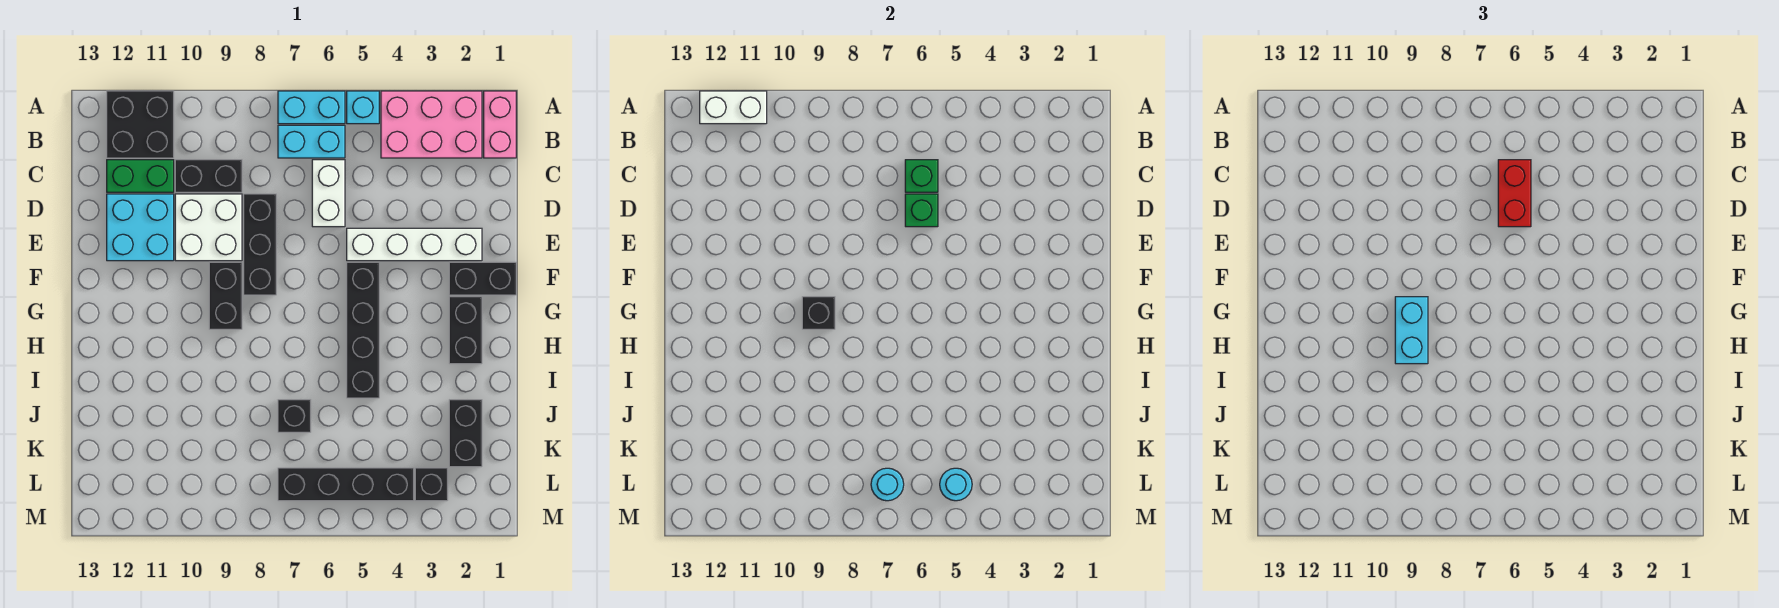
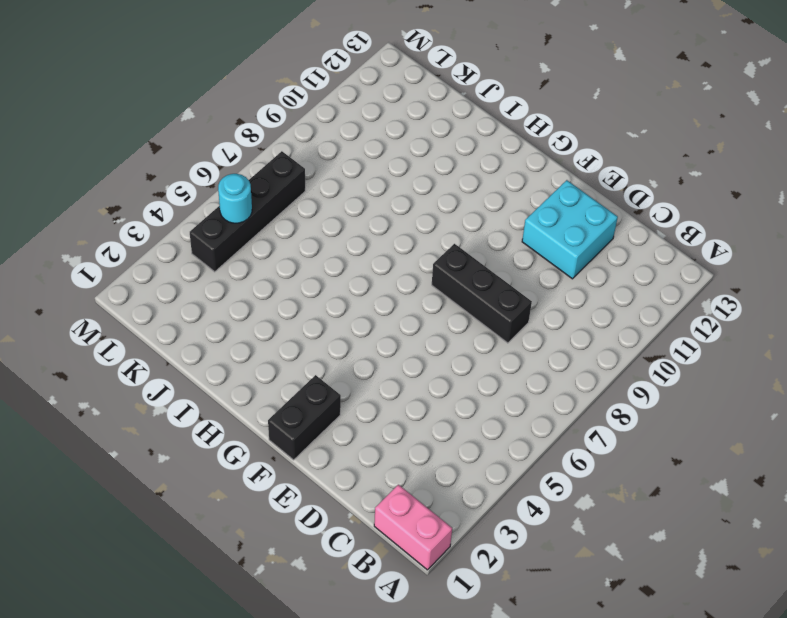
none -> pink brick A2:B4 level 1
none -> cyan brick A5 level 1
none -> cyan brick A6:A7 level 1

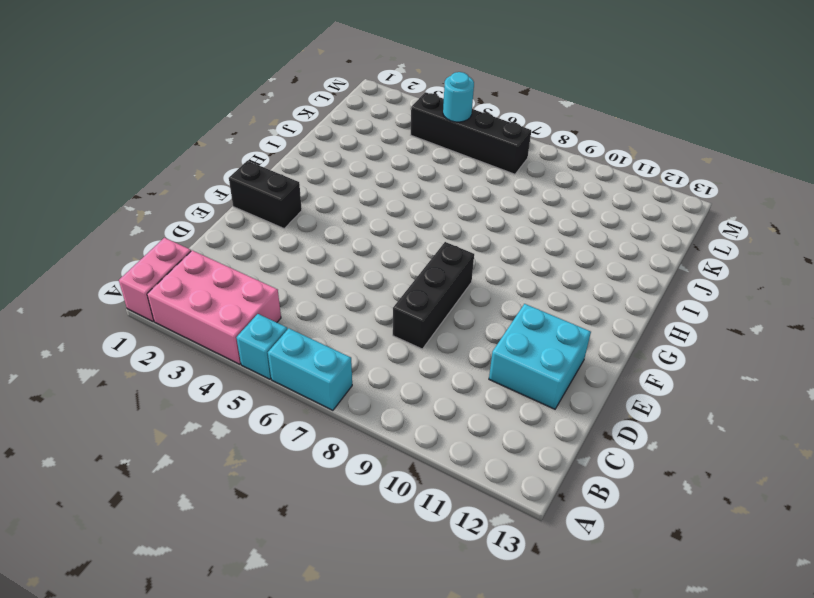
none -> black brick A11:B12 level 1
none -> cyan brick B6:B7 level 1
none -> white brick C6:D6 level 1

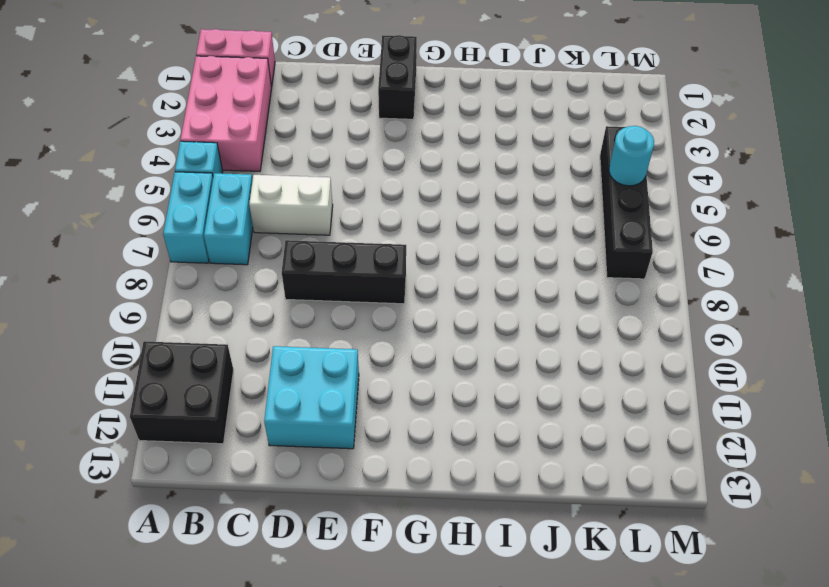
none -> black brick C9:C10 level 1
none -> green brick C11:C12 level 1
none -> white brick D9:E10 level 1

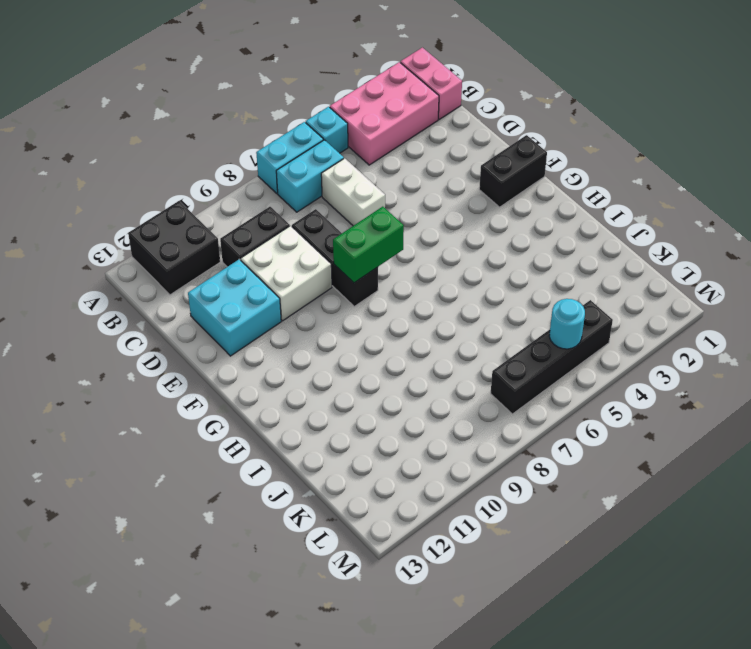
green brick F7:F8 level 2 -> green brick C11:C12 level 1
none -> white brick E2:E5 level 1
none -> black brick F5:I5 level 1
none -> black brick F9:G9 level 1

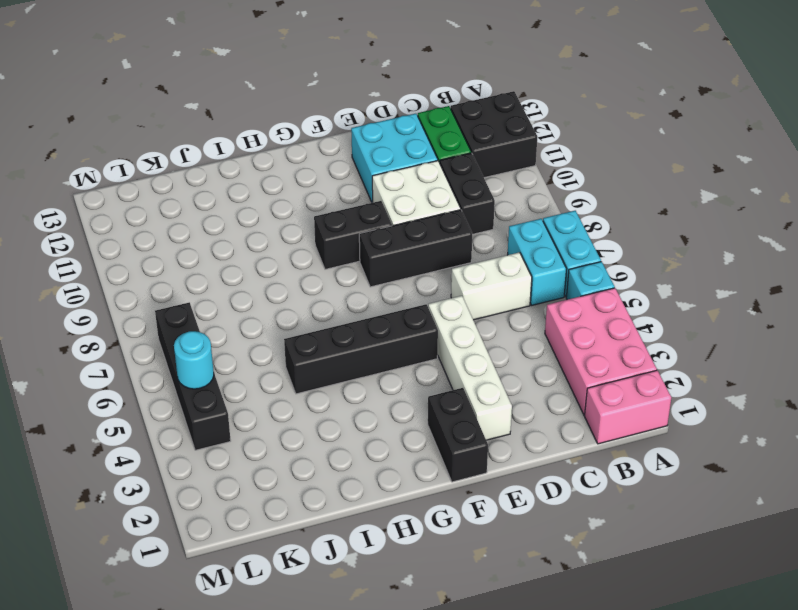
none -> black brick G2:H2 level 1
none -> black brick J2:K2 level 1
none -> black brick J7 level 1

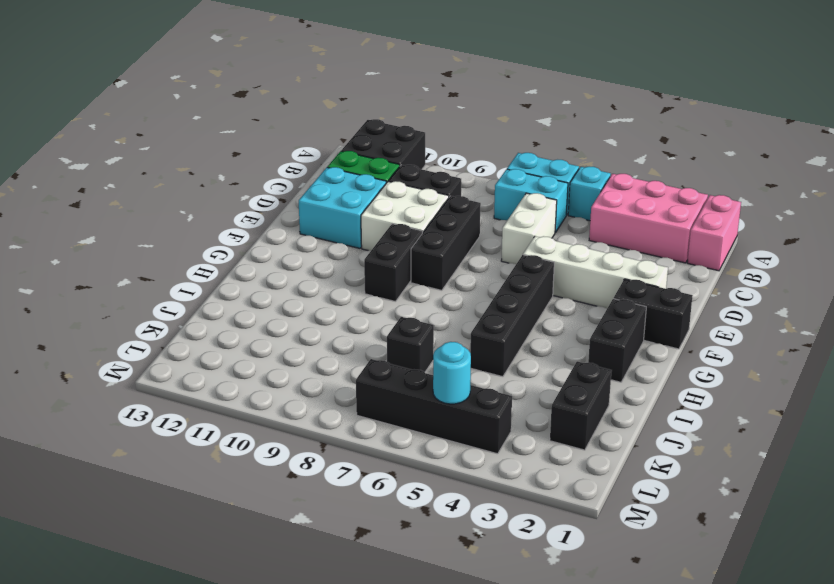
none -> black brick L3 level 1
none -> white brick A11:A12 level 2
none -> green brick C6 level 2

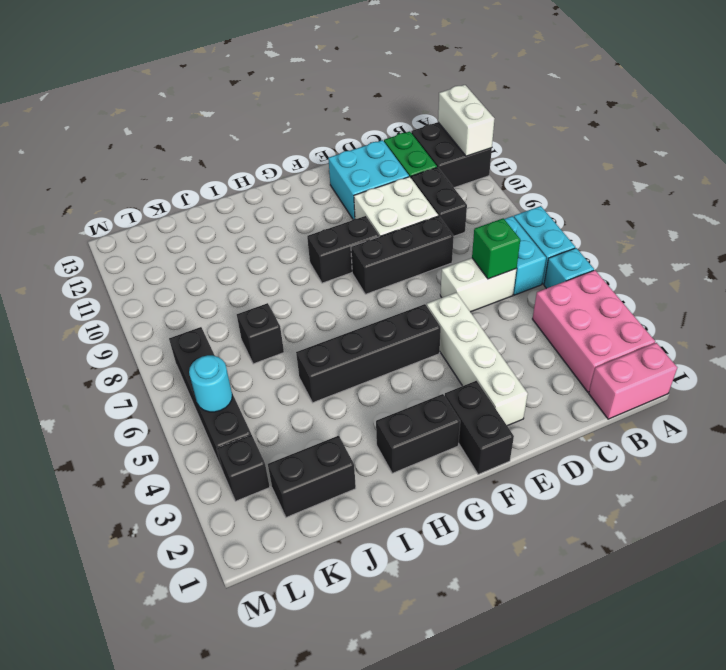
none -> green brick D6 level 2
none -> black brick G9 level 2
none -> cyan round brick L7 level 2

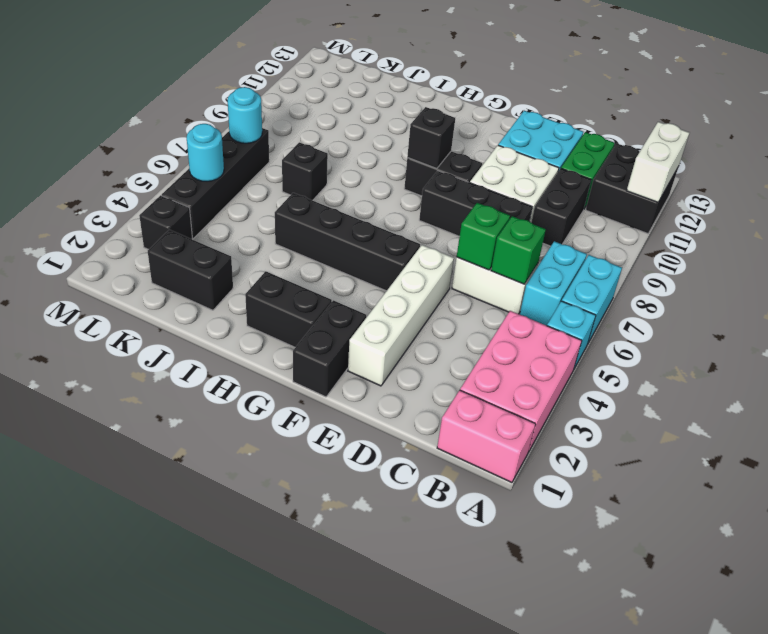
none -> red brick C6:D6 level 3
none -> cyan brick G9:H9 level 3

